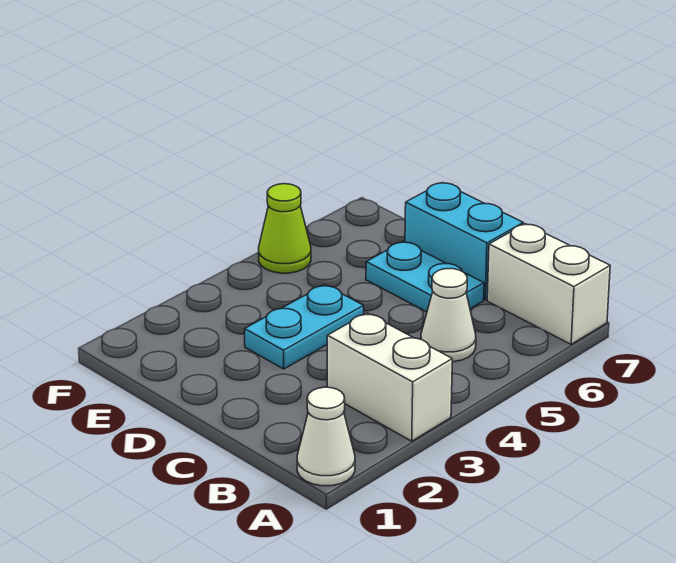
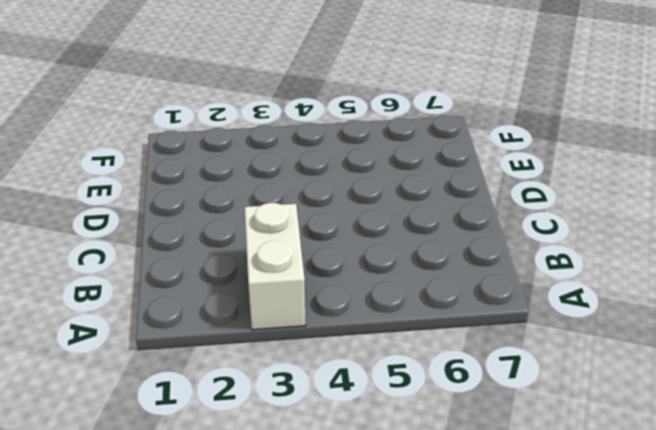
none -> white cone A1 level 1
none -> white brick A7:B7 level 1

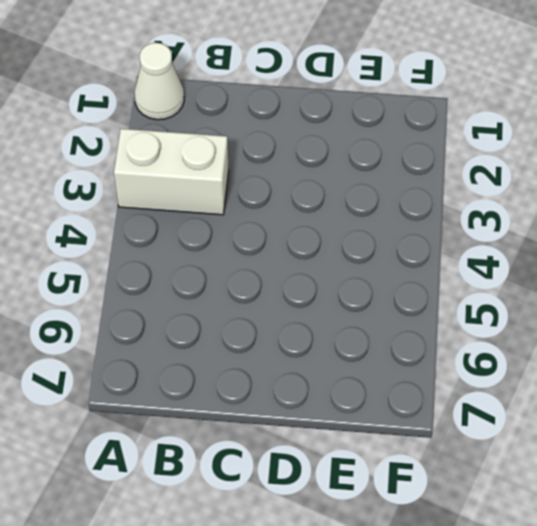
none -> white brick A7:B7 level 1
none -> white cone B5 level 1

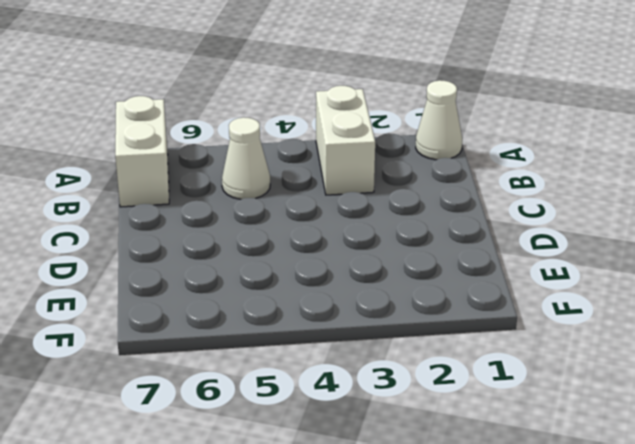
none -> cyan plate C6:D6 level 1
none -> cyan brick C7:D7 level 1

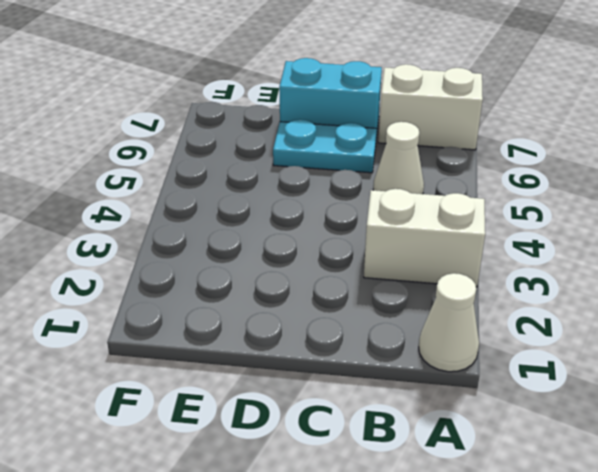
none -> cyan plate D3:D4 level 1
none -> lime cone F5 level 1

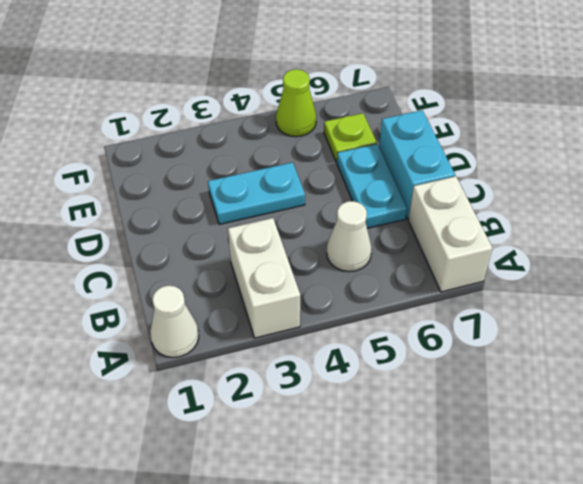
lime plate E6 level 1 -> none

